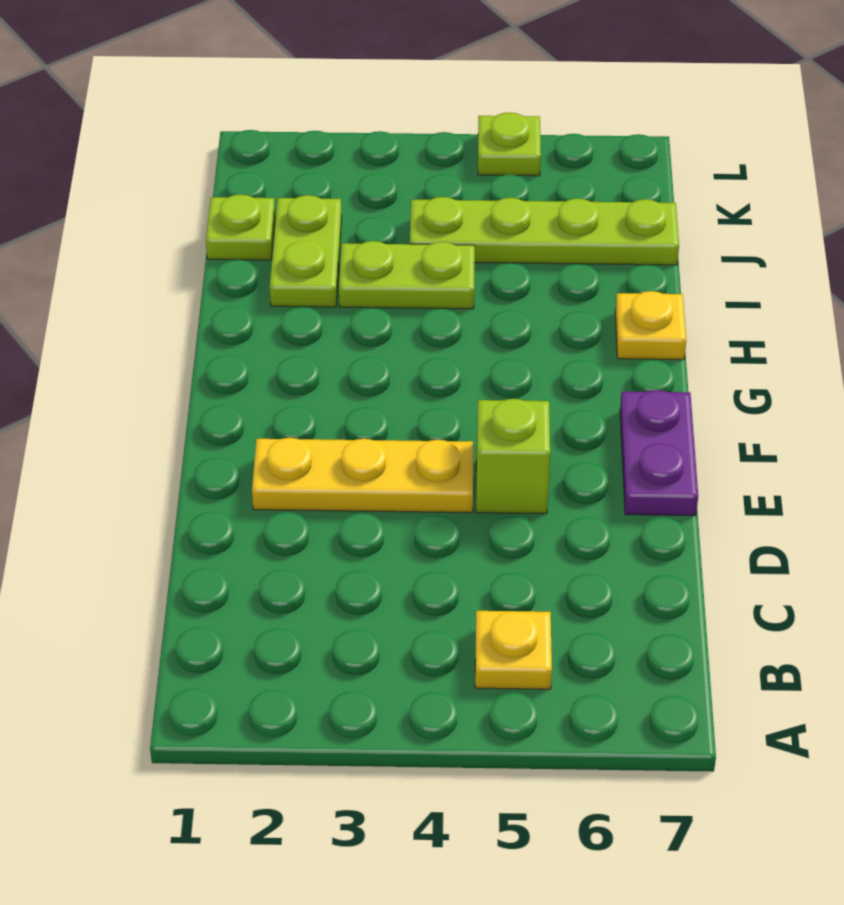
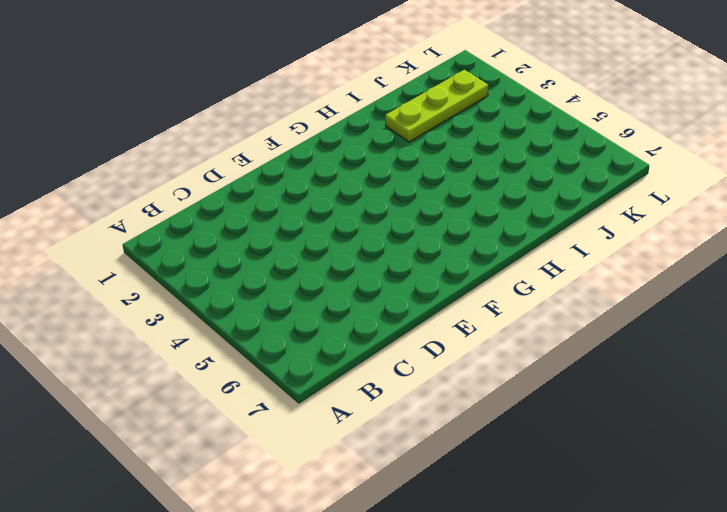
lime plate I2:K2 level 1 -> lime plate I2:J2 level 1
none -> yellow plate B5 level 1
none -> yellow plate E2:E4 level 1

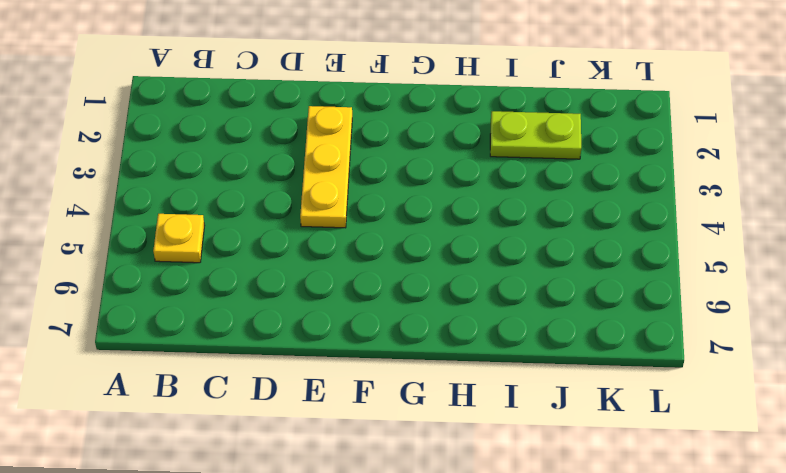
none -> lime brick E5 level 1
none -> purple plate E7:F7 level 1

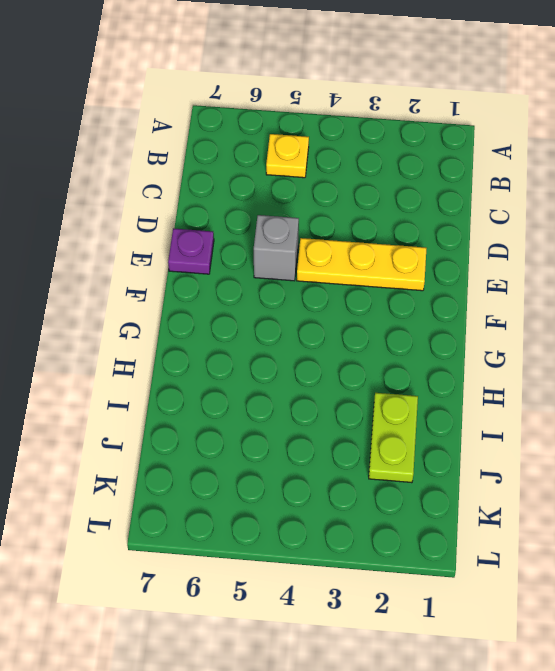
grey brick E5 level 1 -> lime brick E5 level 1
purple plate E7 level 1 -> purple plate E7:F7 level 1
none -> yellow plate H7 level 1
none -> lime plate I3:I4 level 1

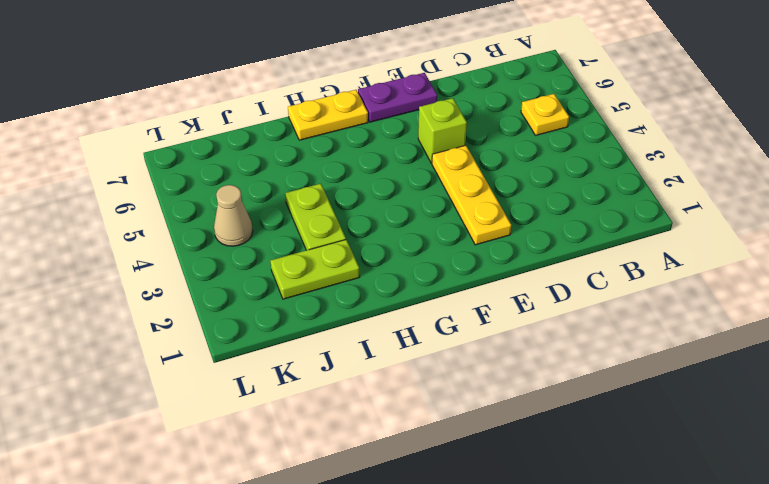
yellow plate G7:H7 level 1 -> yellow plate H7 level 1
tan cone K4 level 1 -> none
none -> lime plate J1 level 1
none -> lime plate J4:J7 level 1

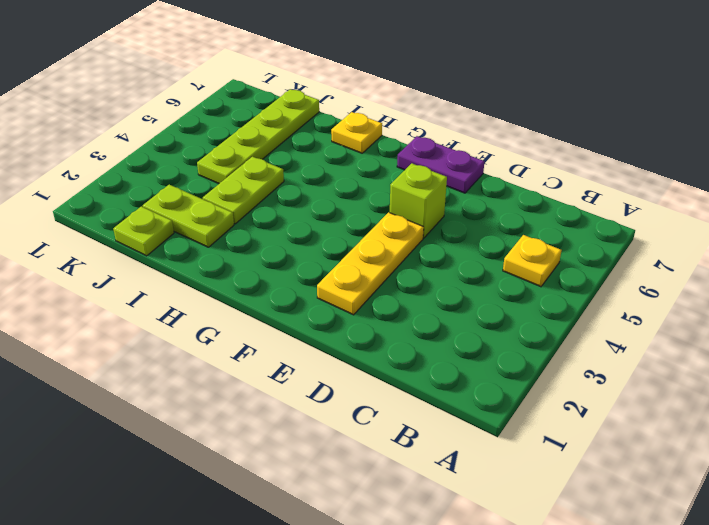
none -> lime plate L5 level 1

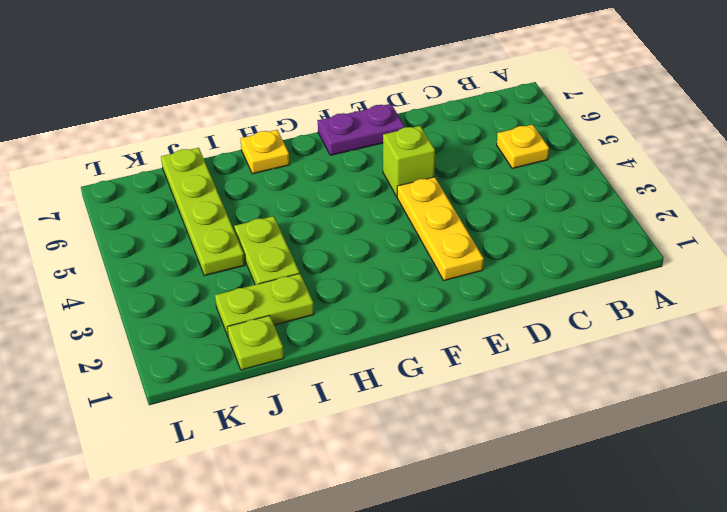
none -> lime plate L5 level 1

